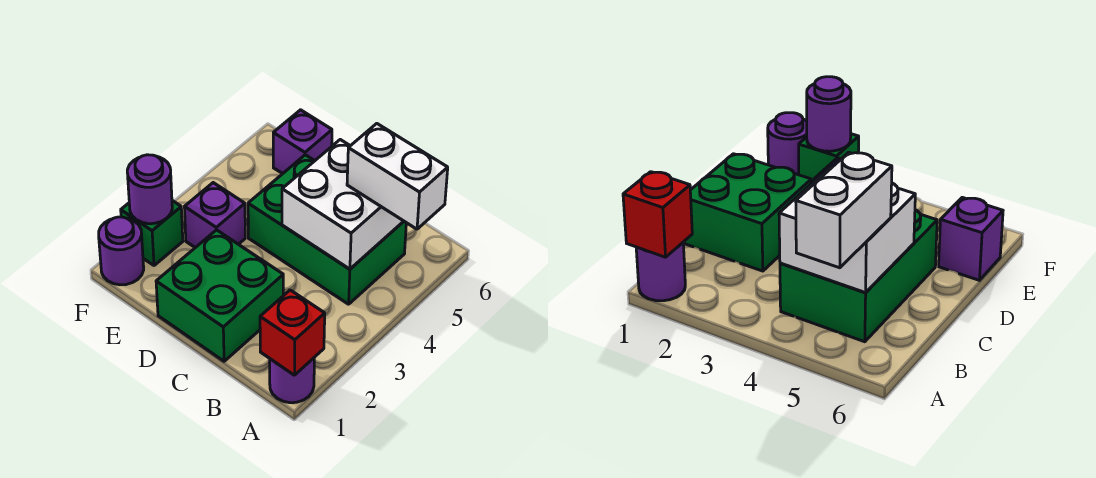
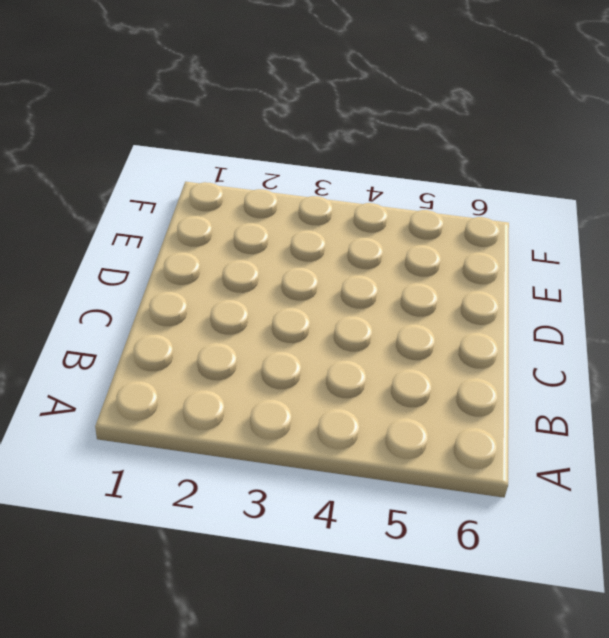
none -> purple round brick A1 level 1
none -> green brick B4:D5 level 1

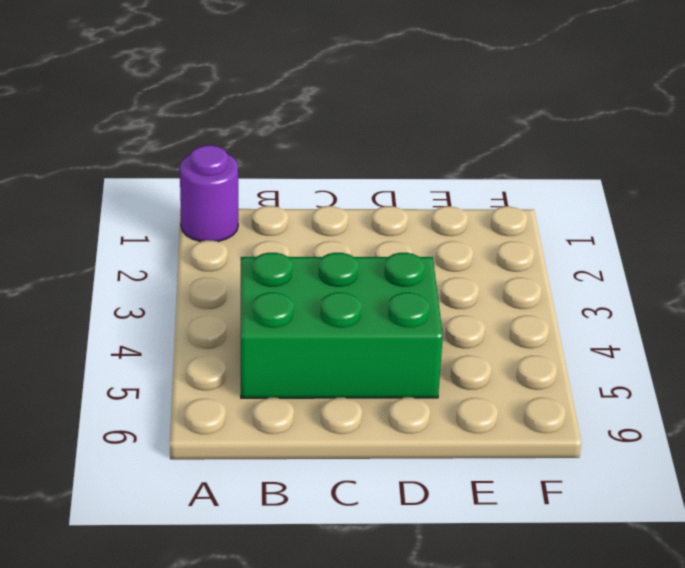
none -> green brick C1:D2 level 1
none -> purple brick E3 level 1

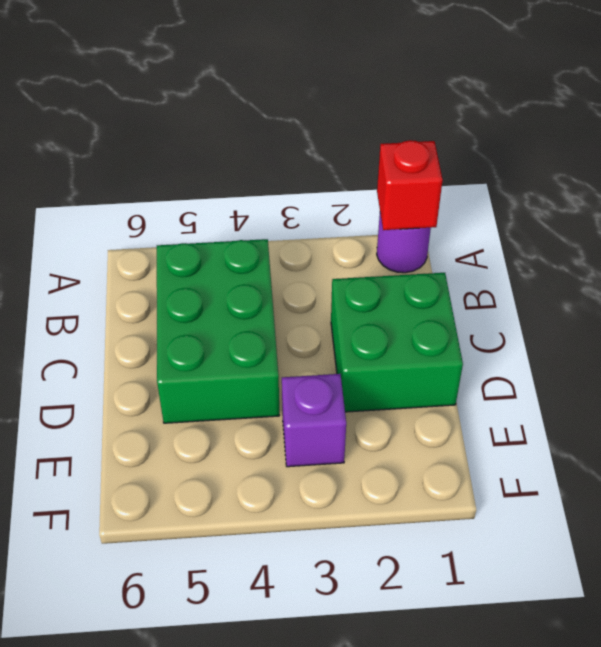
none -> purple brick E6 level 1
none -> purple round brick F1 level 1

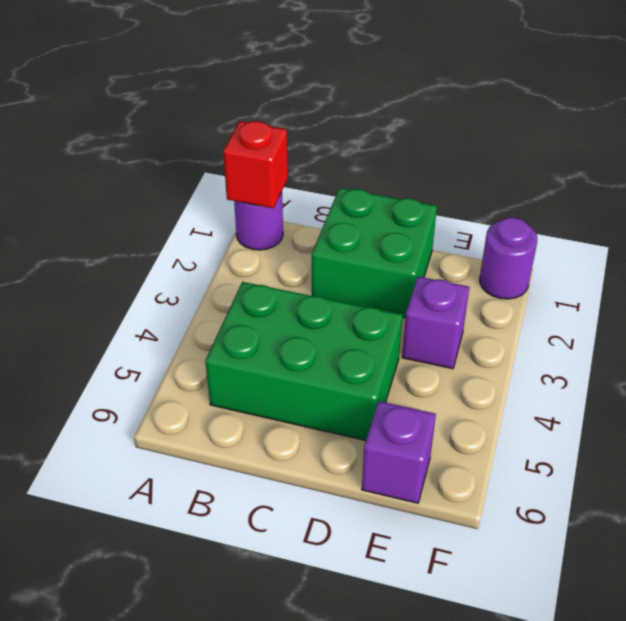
none -> green brick F2 level 1
none -> white brick B4:C5 level 2

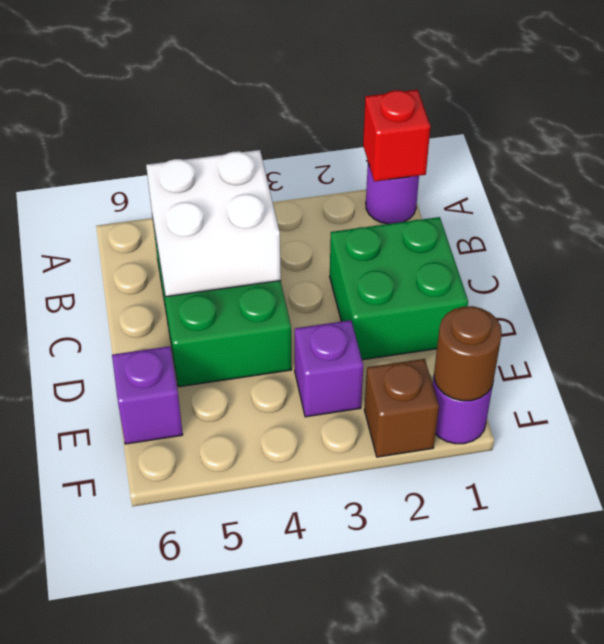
brown round brick F1 level 2 -> none
brown brick F2 level 1 -> green brick F2 level 1
none -> purple round brick F2 level 2
none -> white brick A5:B5 level 3

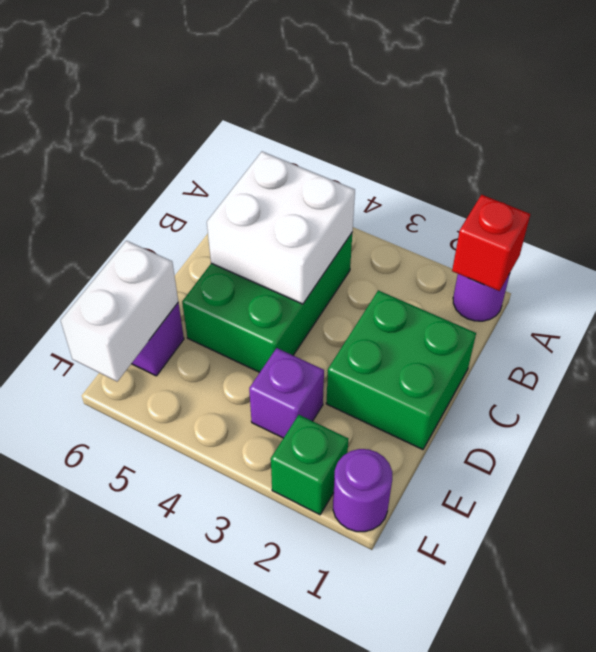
white brick E6:F6 level 2 -> white brick A5:B5 level 3
none -> purple round brick F2 level 2

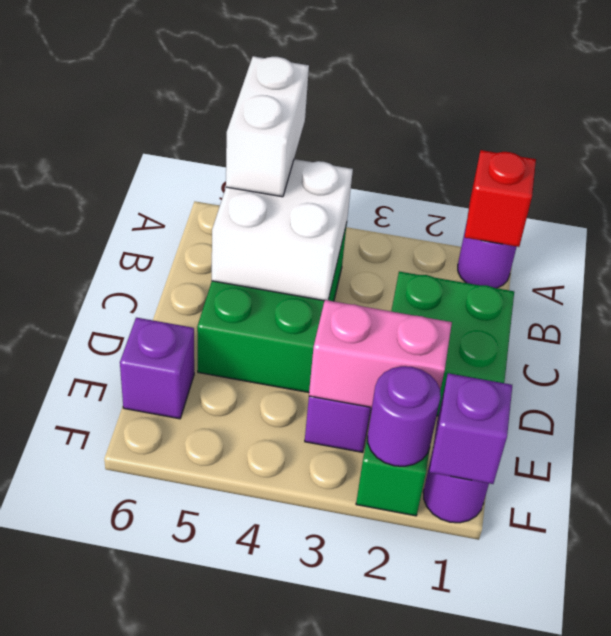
pink brick E2:E3 level 2 -> none
purple brick F1 level 2 -> none

